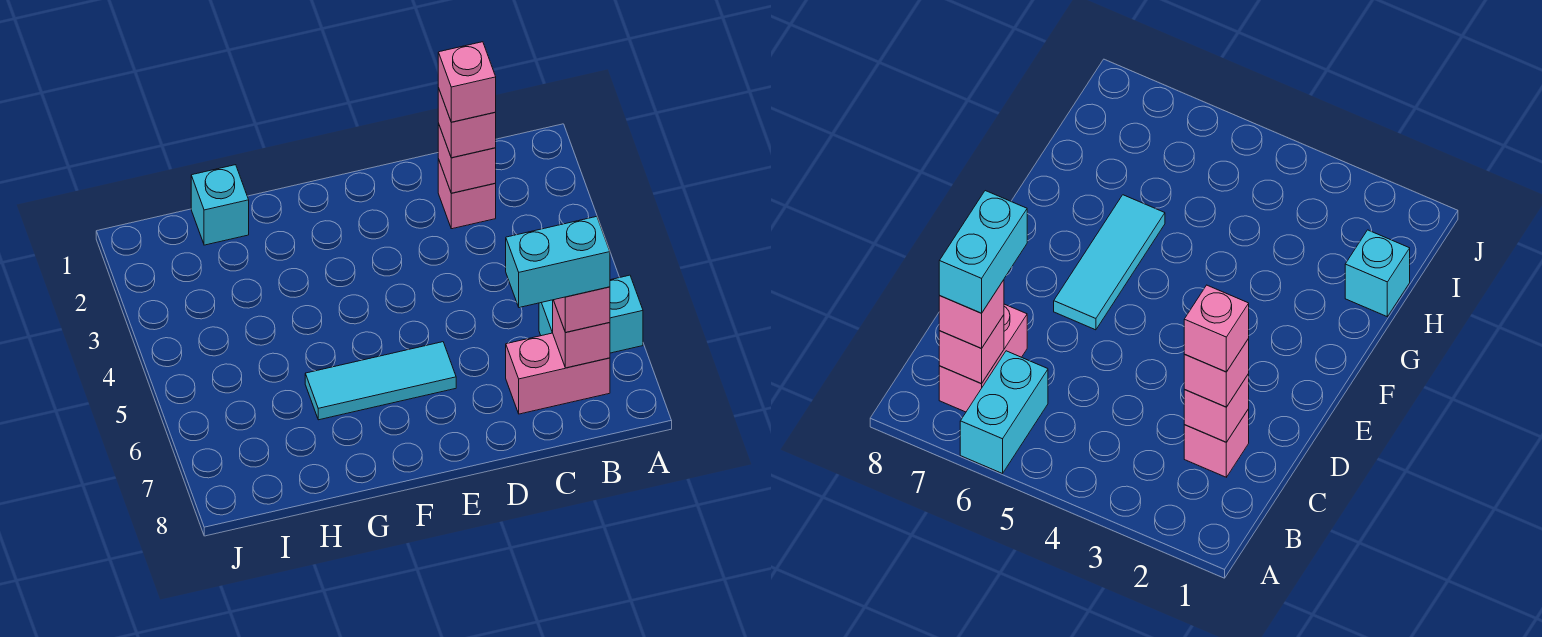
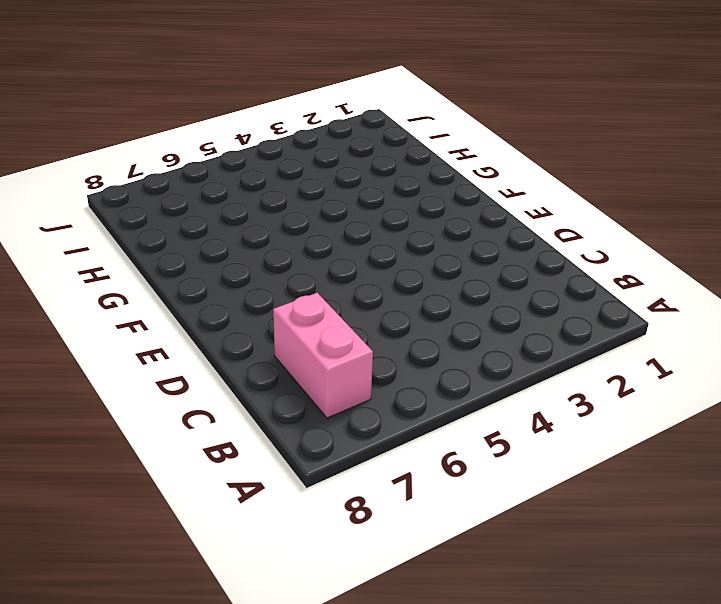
none -> cyan brick A6:B6 level 1
none -> pink brick C2 level 1

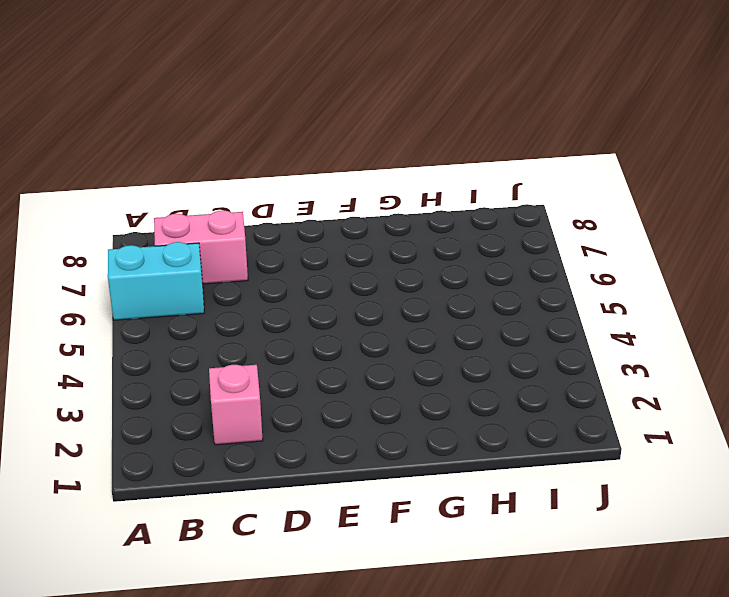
none -> cyan tile E6:G6 level 1
none -> cyan brick H1 level 1

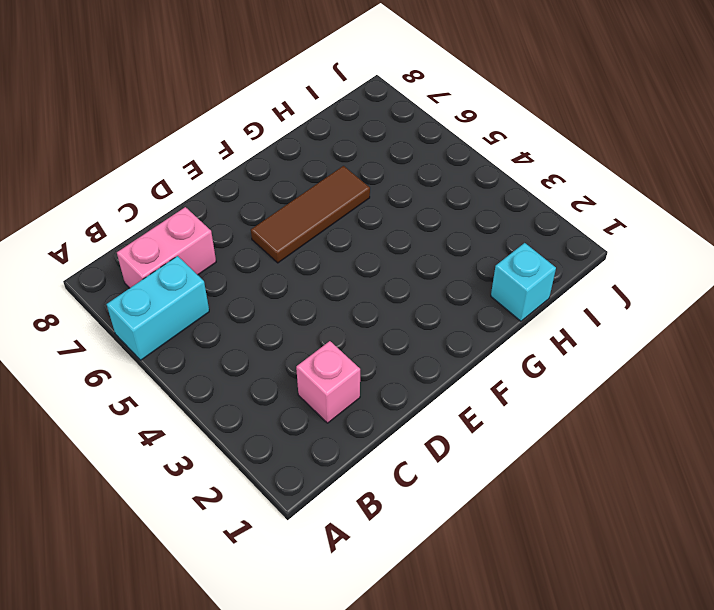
brown tile E6:G6 level 1 -> cyan tile E6:G6 level 1
none -> pink brick B7 level 2
none -> pink brick C2 level 2

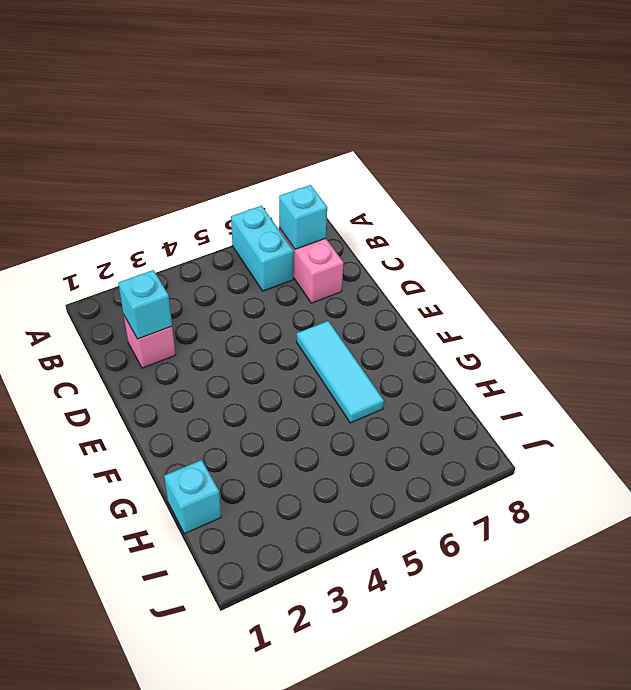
cyan brick B7 level 2 -> pink brick B7 level 2
cyan brick C2 level 2 -> pink brick C2 level 2
none -> pink brick B7 level 3
none -> pink brick C2 level 3

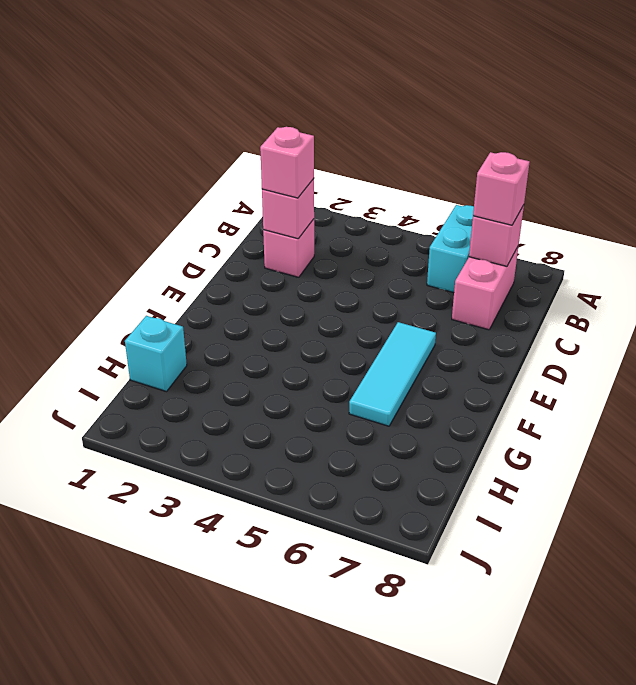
none -> cyan brick B7:C7 level 4
none -> pink brick C2 level 4

